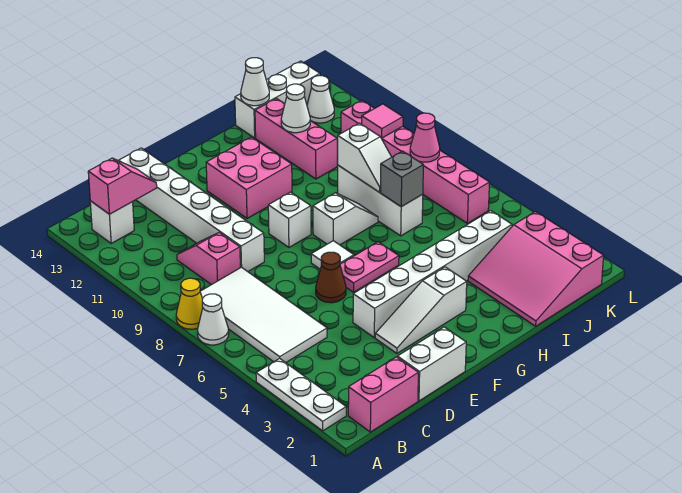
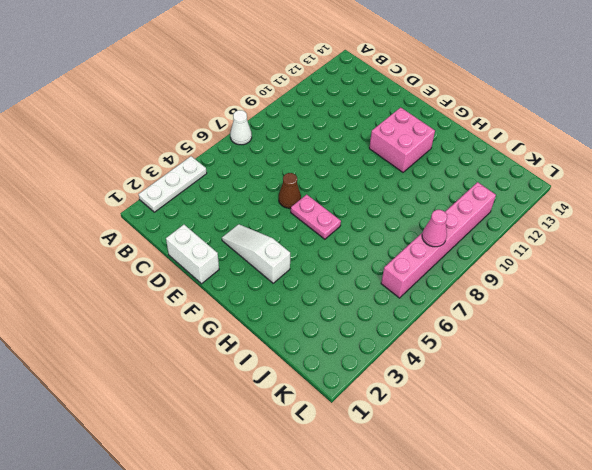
none -> yellow cone A8 level 1
none -> pink brick B1:C1 level 1
none -> white tile B5:C8 level 1
none -> white brick B13 level 1

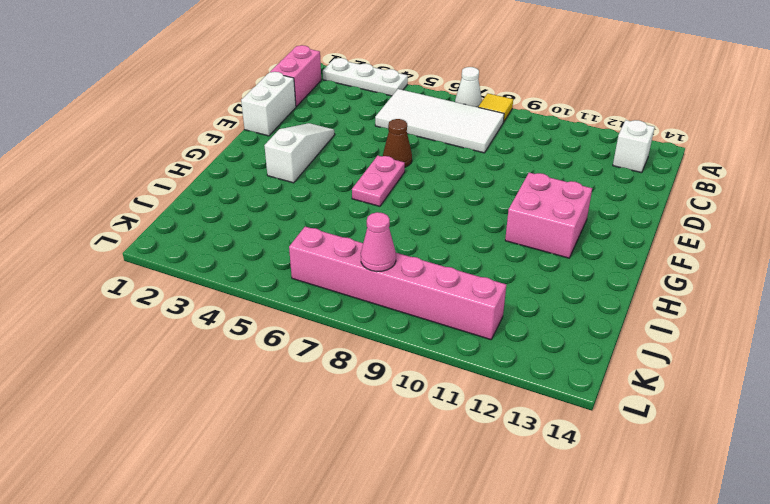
yellow tile A8 level 1 -> yellow cone A8 level 1
none -> pink slope C9:C10 level 1 top 9
none -> white brick D9:D14 level 1
none -> white brick E4:J4 level 1
none -> white tile F7 level 1

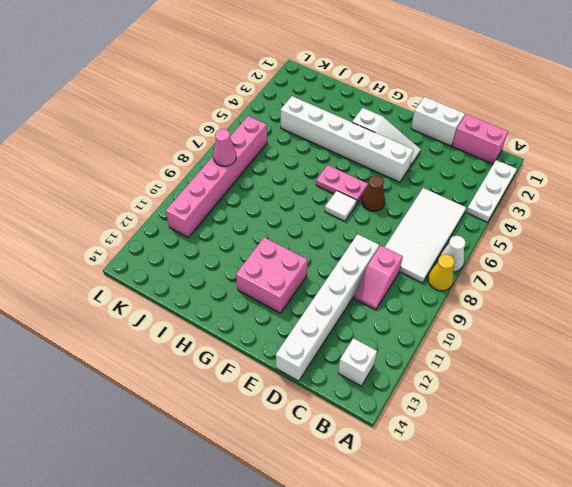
none -> white brick F9 level 1
none -> white slope G8:H8 level 1 top G
none -> pink slope I1:K3 level 1 top K
none -> white brick I7:I9 level 1

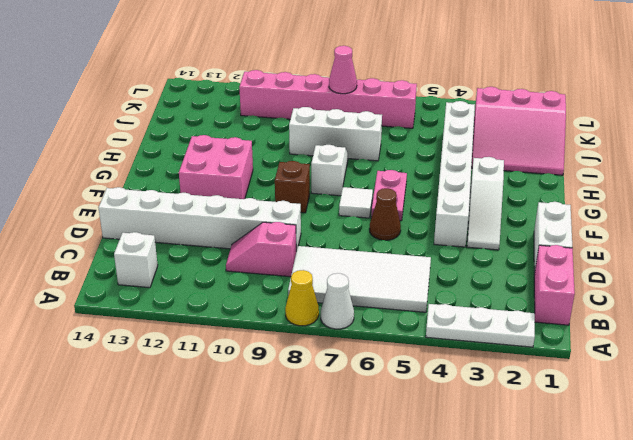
brown brick F9 level 1 -> white brick F9 level 1
none -> pink brick I11:I13 level 1
none -> white brick I14:K14 level 1
none -> white cone K13 level 1
none -> pink slope B13:C13 level 2 top B

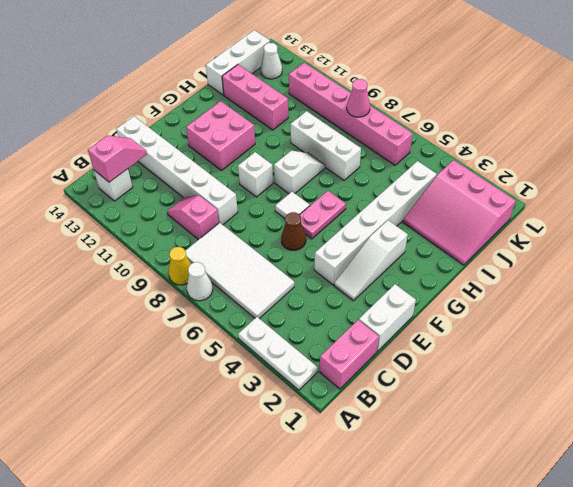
none -> grey brick I7 level 2
none -> white slope I8:I9 level 2 top 9
none -> white cone I12 level 2
none -> white cone I14 level 2

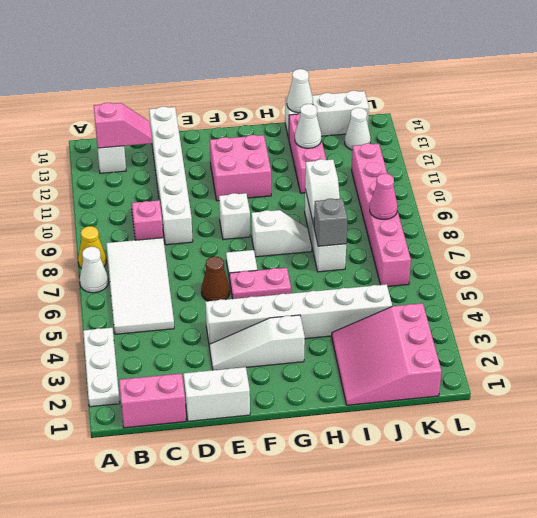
none -> pink tile K10 level 2

